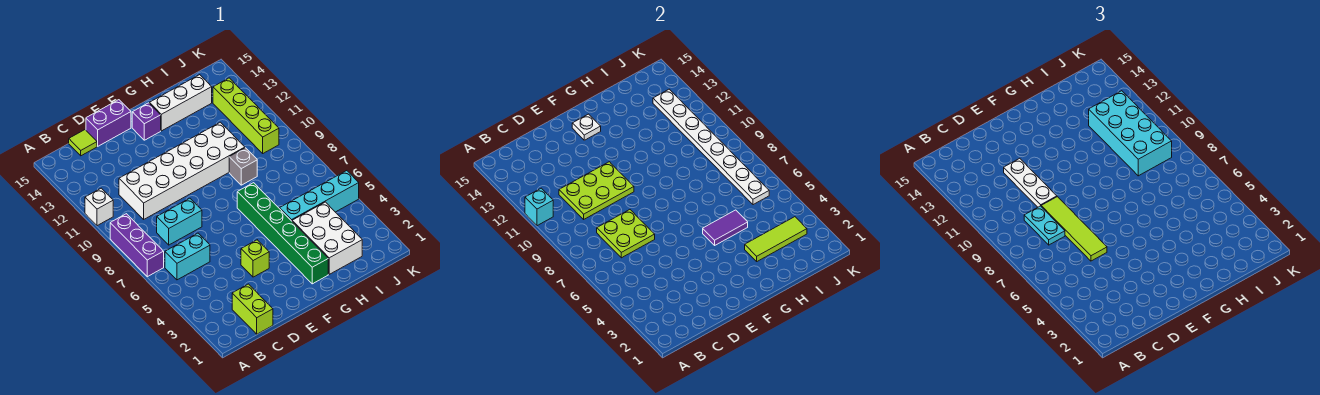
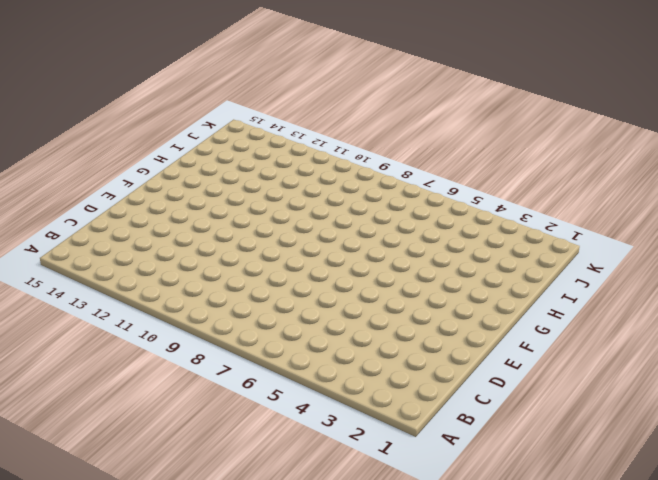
none -> purple brick A7:A9 level 1
none -> white brick A11 level 1
none -> cyan brick B6:C6 level 1

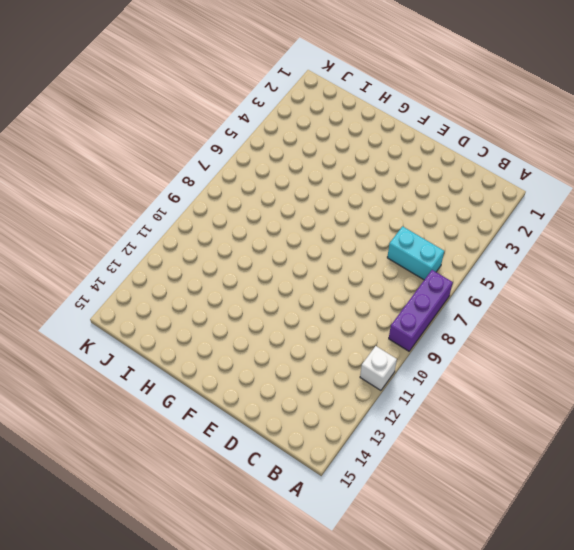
none -> lime brick C1:C2 level 1
none -> cyan brick C8:D8 level 1
none -> white brick C10:H11 level 1

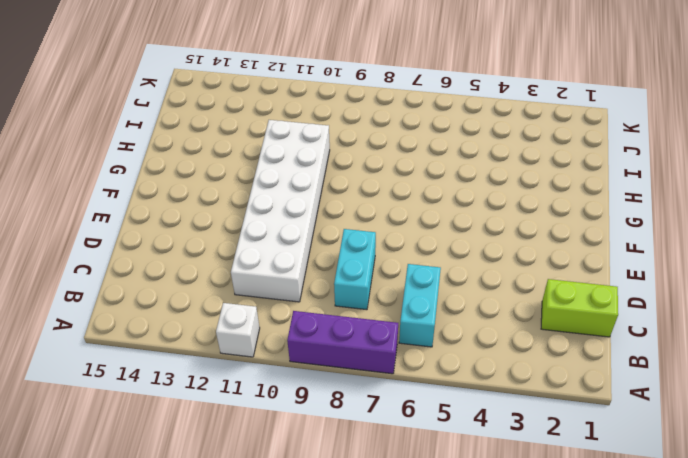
none -> lime tile C15 level 1
none -> purple brick D15:E15 level 1
none -> lime brick E4 level 1

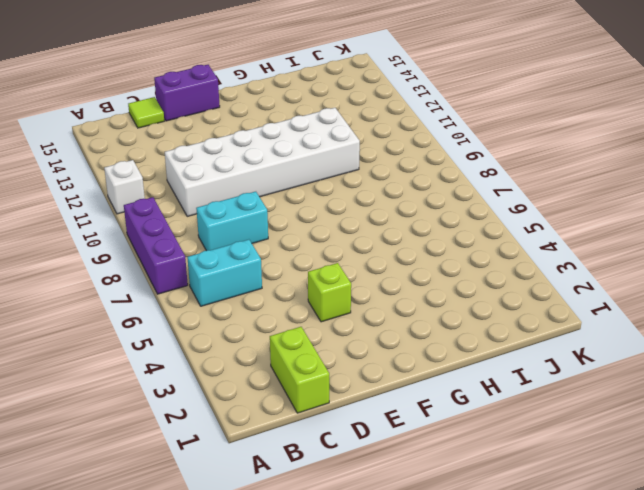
none -> purple brick F14 level 1
none -> green brick G2:G7 level 1
none -> white brick G14:I14 level 1

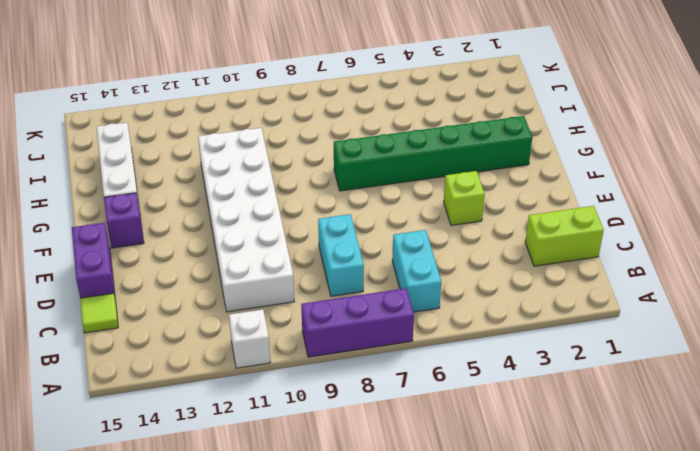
none -> white brick H2:I4 level 1
none -> cyan brick H5:K5 level 1
none -> grey brick H9 level 1

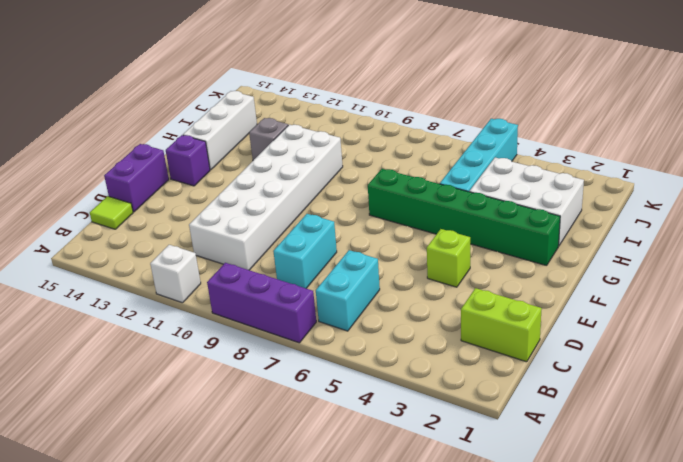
grey brick H12 level 1 -> grey brick H9 level 1
none -> lime brick J10:J13 level 1
none -> cyan brick A11 level 2
none -> lime plate C7:D8 level 2

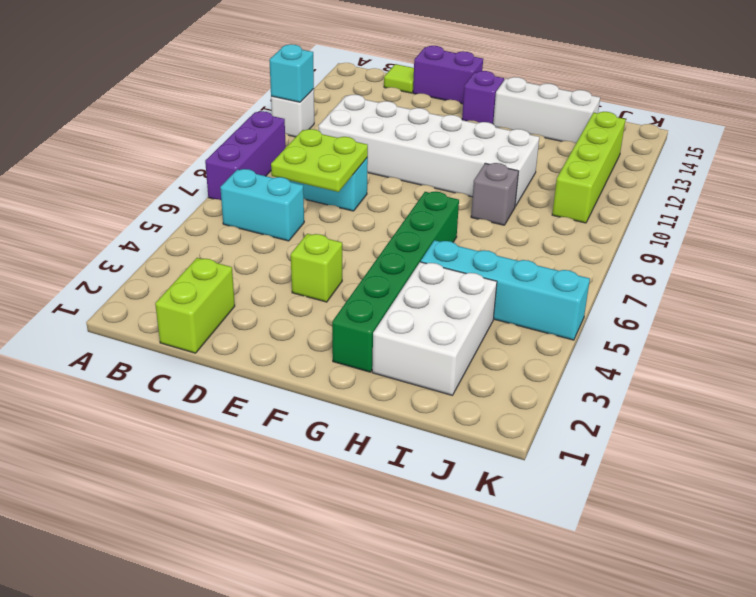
none -> lime plate C10:E11 level 2
none -> white plate F14 level 2
none -> purple tile G5:H5 level 2

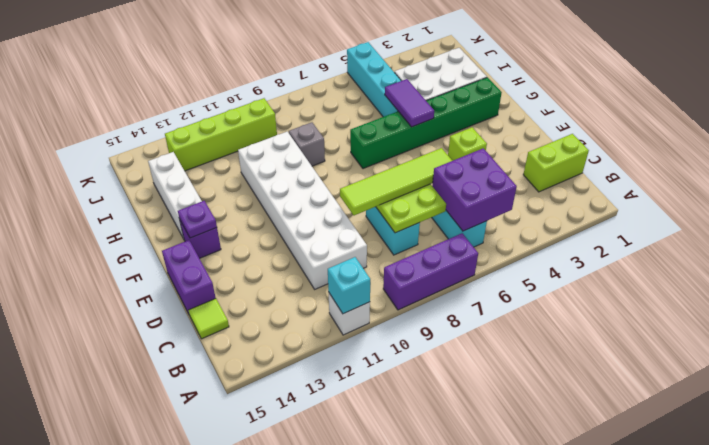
purple brick B5:C6 level 2 -> none
purple plate F14 level 2 -> white plate F14 level 2
none -> lime plate C10:E11 level 2
none -> lime tile H3:J3 level 2
none -> white plate J6:J13 level 2

